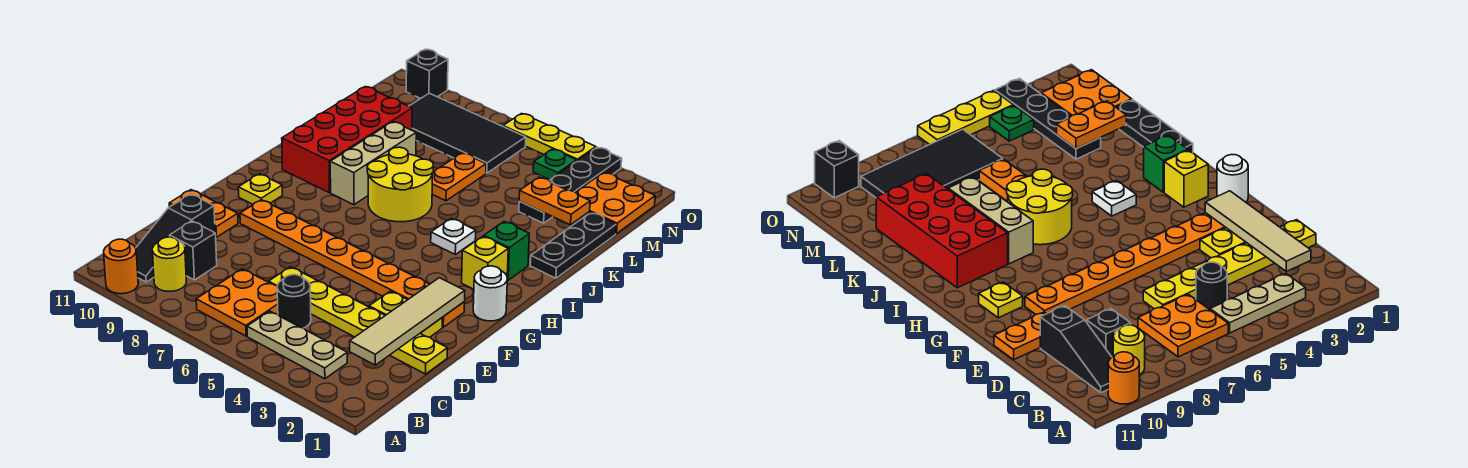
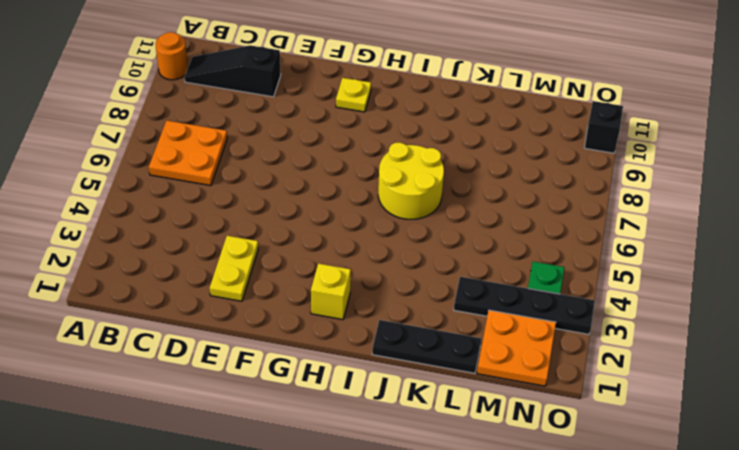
none -> tan plate B3:B5 level 1
none -> yellow round brick B9 level 1
none -> black round brick C5 level 1

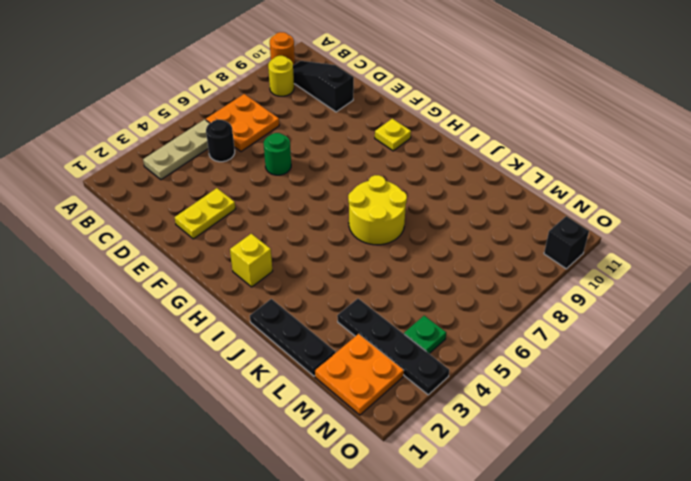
green round brick E6 level 1 -> none
none -> black brick C9 level 1
none -> yellow plate D1:D6 level 1
none -> orange plate E10:E11 level 1

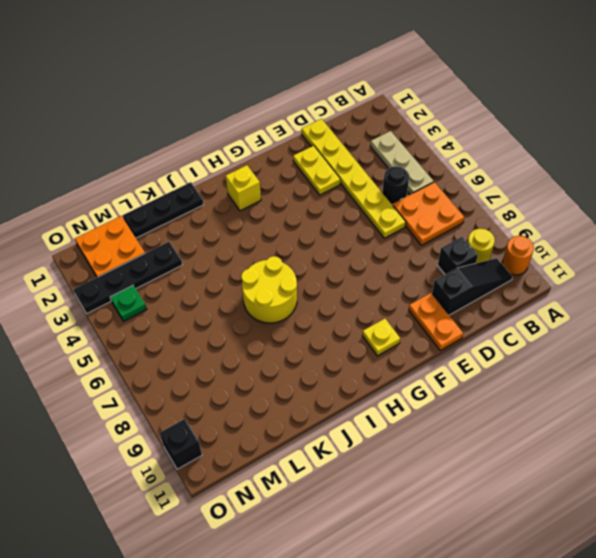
none -> orange plate F2:F9 level 1
none -> white round brick G1 level 1
none -> green brick I2 level 1

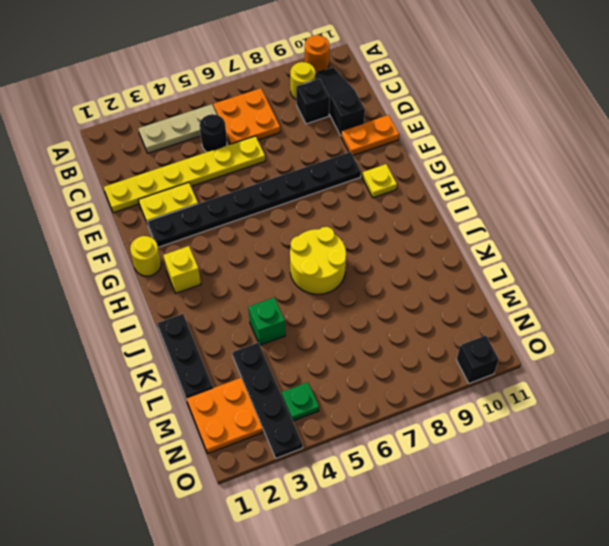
black plate F2:F9 level 1 -> orange plate F2:F9 level 1
yellow round brick G1 level 1 -> white round brick G1 level 1
green brick K4 level 1 -> green brick I2 level 1
none -> white plate I4 level 1
none -> tan brick I8:K8 level 1
none -> red brick I9:L10 level 1

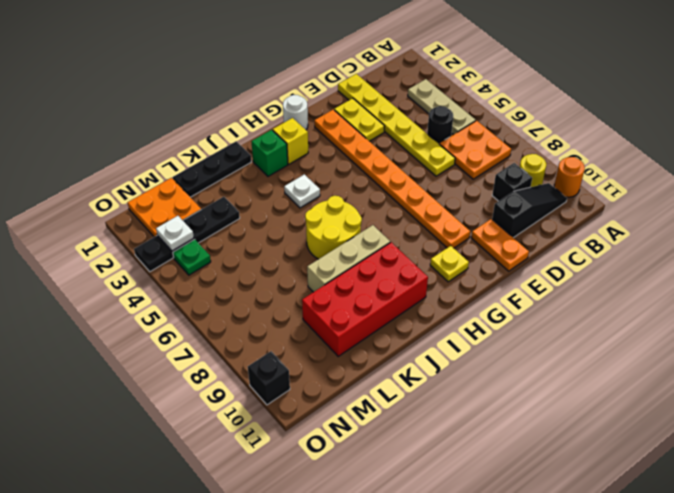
white plate N3 level 2 -> none
none -> orange plate K6:L6 level 1
none -> black tile M6:N9 level 1
none -> yellow plate O4:O6 level 1

